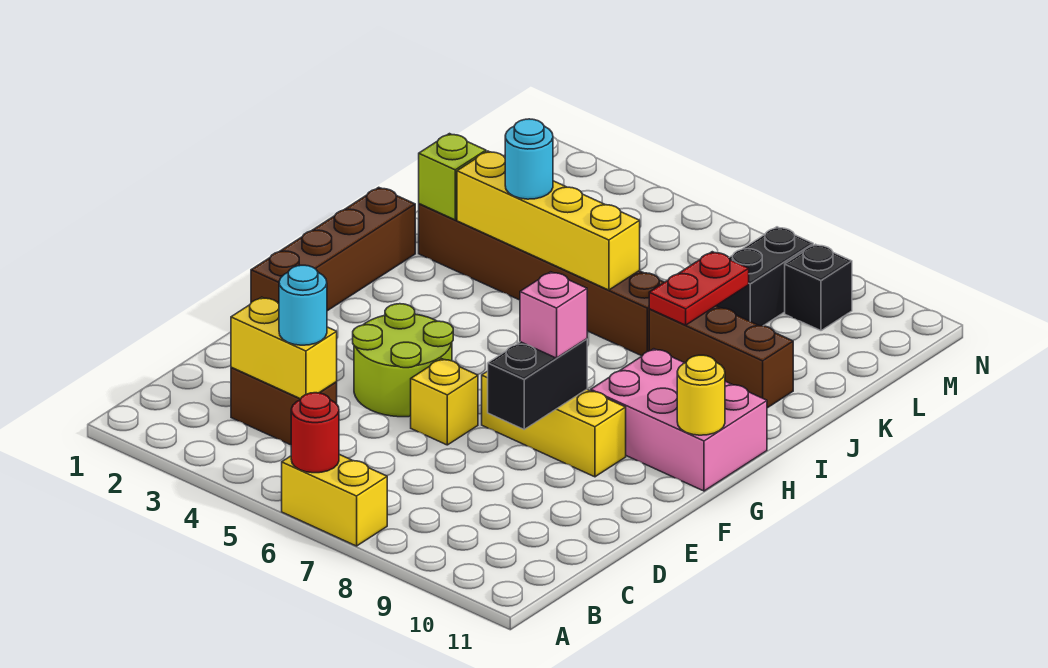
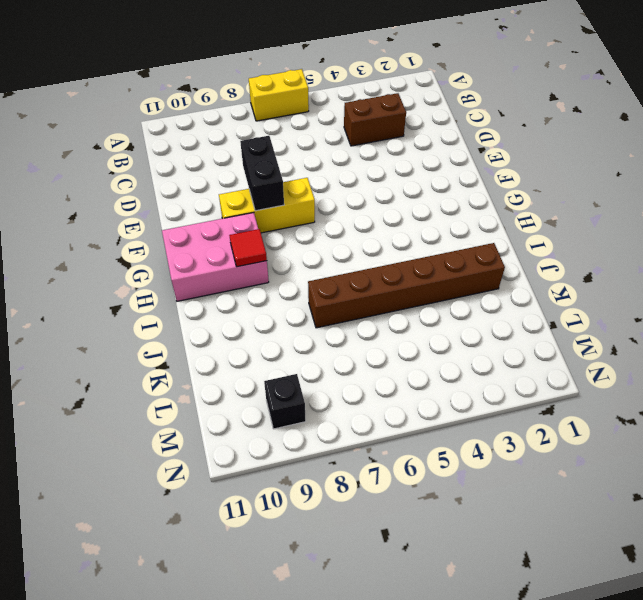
red tile H9 level 2 -> none
none -> lime round brick E4:F5 level 1
none -> yellow brick E6 level 1
none -> brown brick F1:I1 level 1

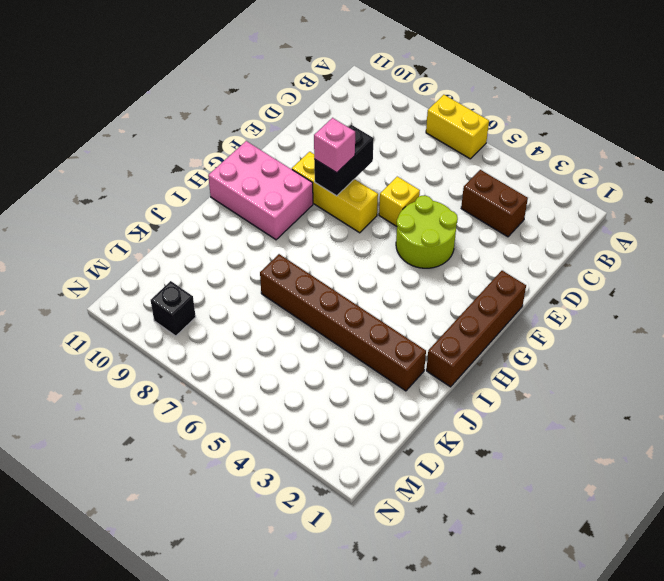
none -> brown brick J8:J10 level 1
none -> black brick L8:M8 level 1
none -> red round brick A6 level 2

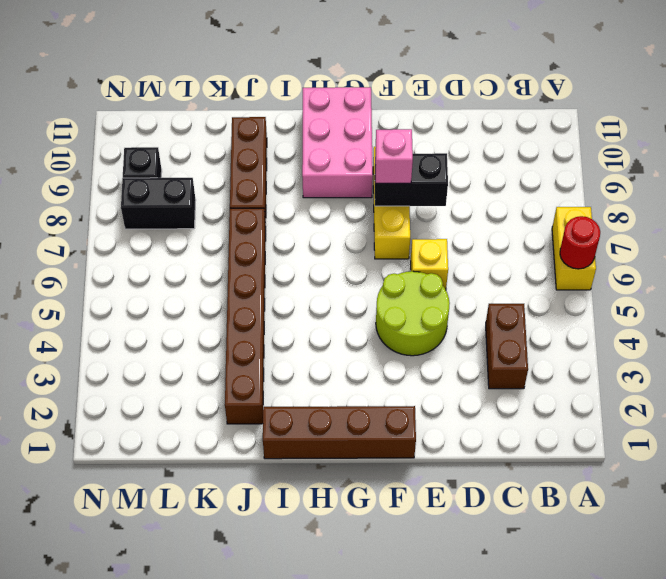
none -> yellow brick C3:C4 level 2
none -> yellow round brick G11 level 2
none -> lime brick J2 level 2

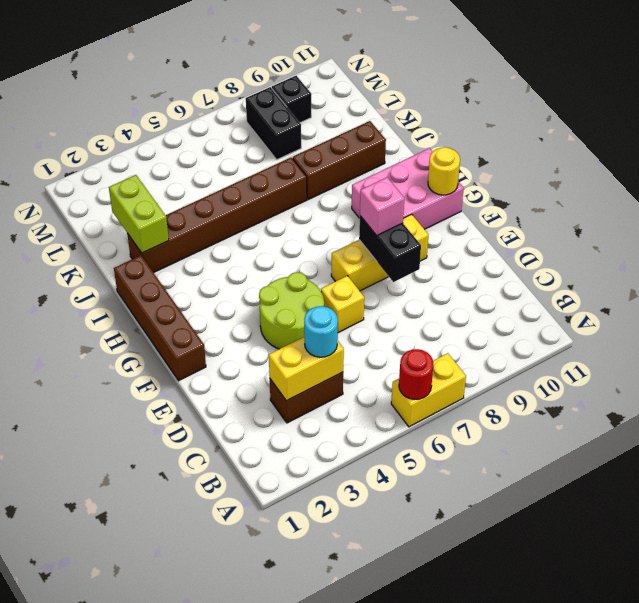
lime brick J2:K2 level 2 -> lime brick J2 level 2
none -> yellow brick J3:J6 level 2
none -> red plate J8:K8 level 2
none -> cyan round brick J4 level 3

